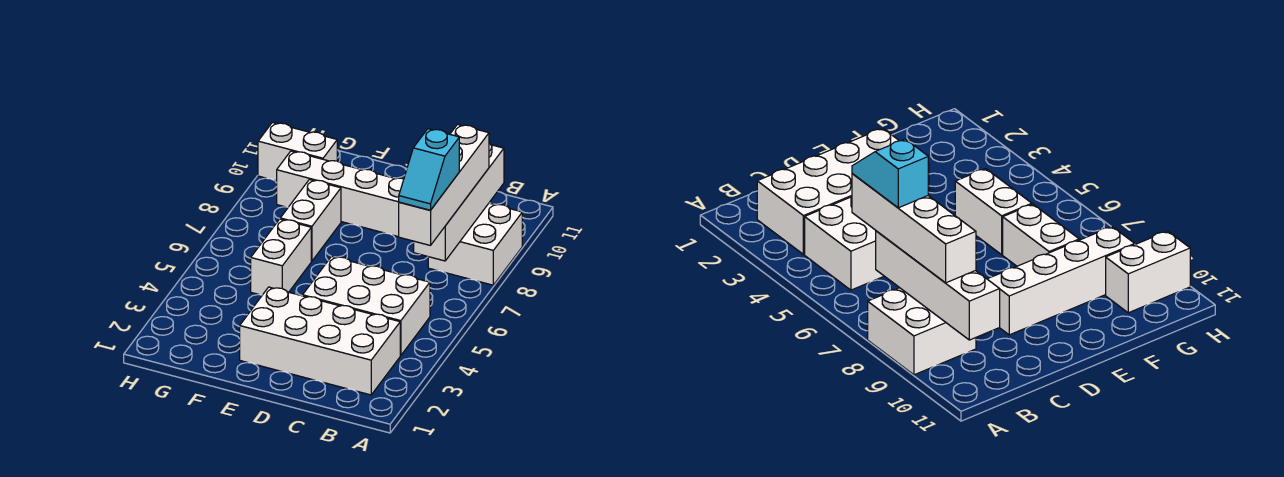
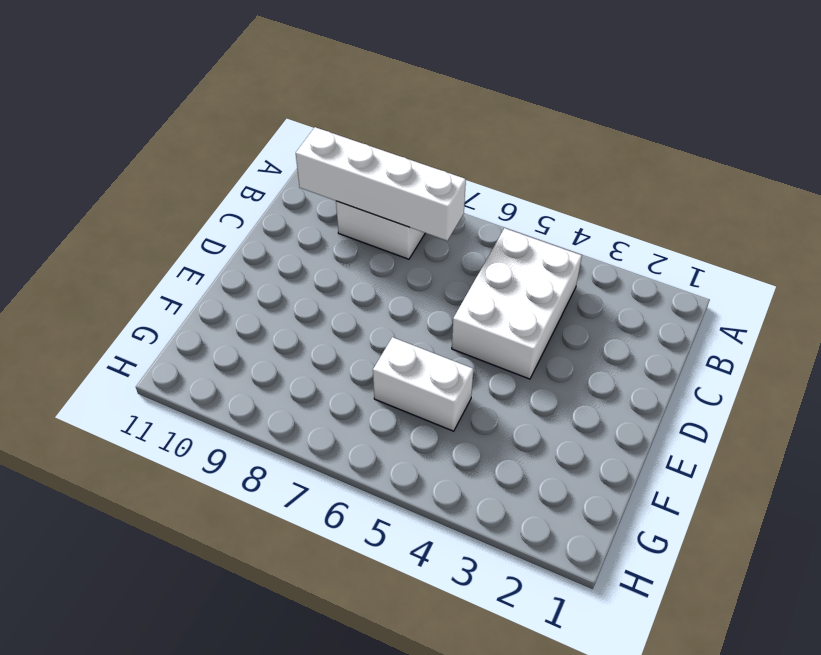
none -> white brick B2:E3 level 1
none -> white brick D9:G9 level 1

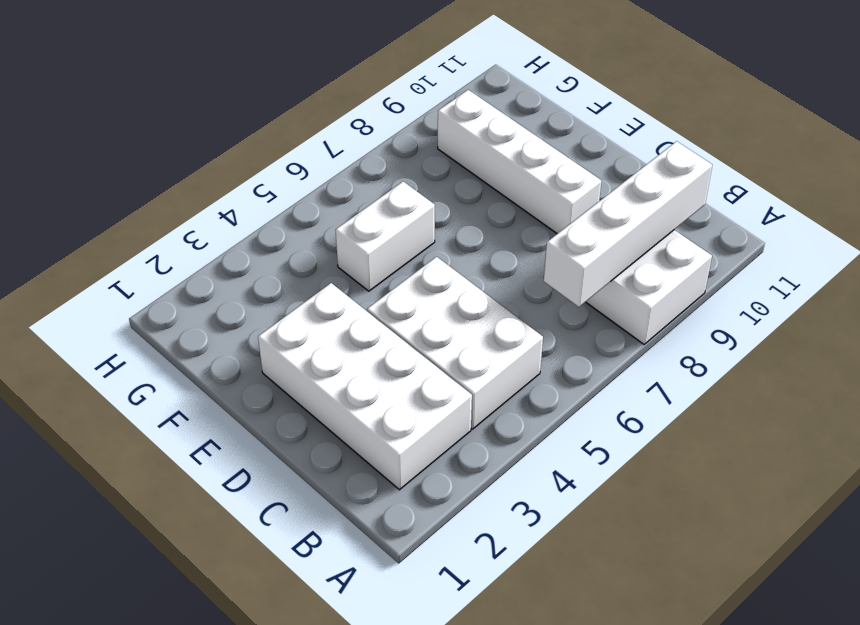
none -> white brick F7:F8 level 1
none -> white brick G10:H10 level 1

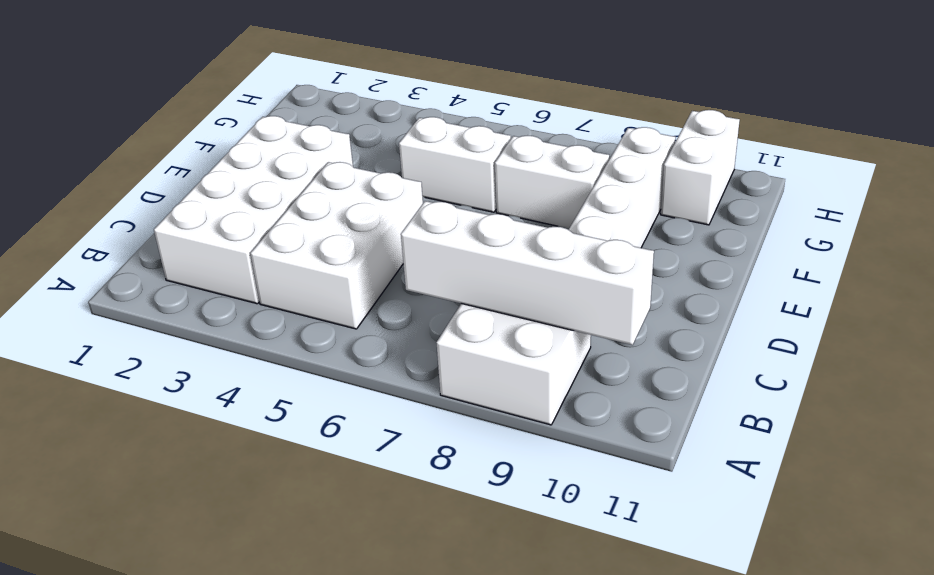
none -> white brick B6:B9 level 3
none -> cyan slope B6:B7 level 4 top 7

